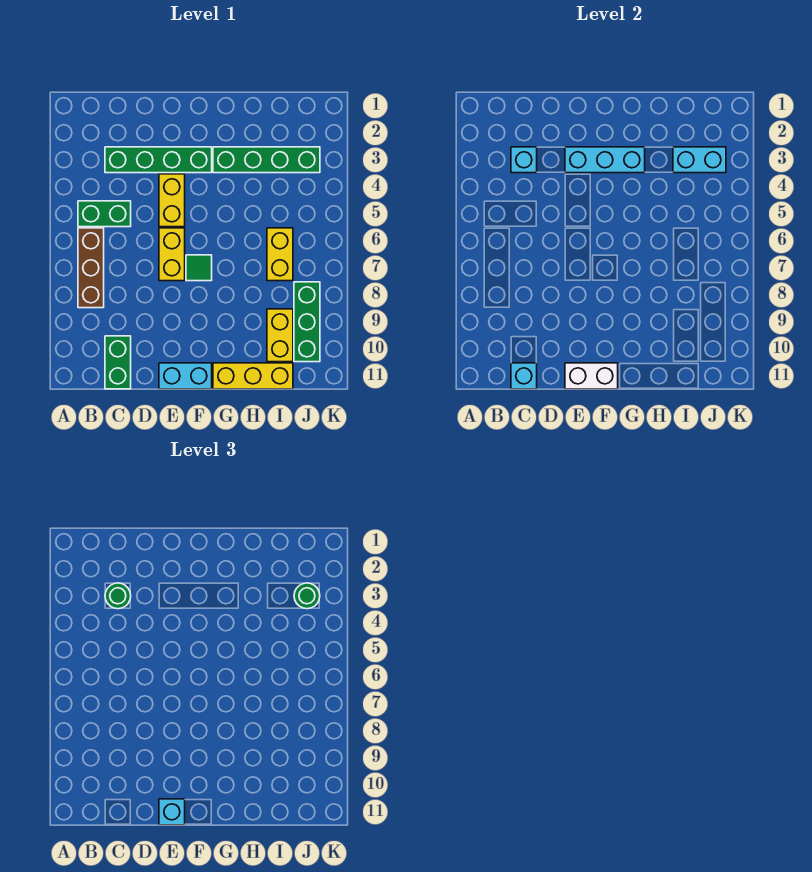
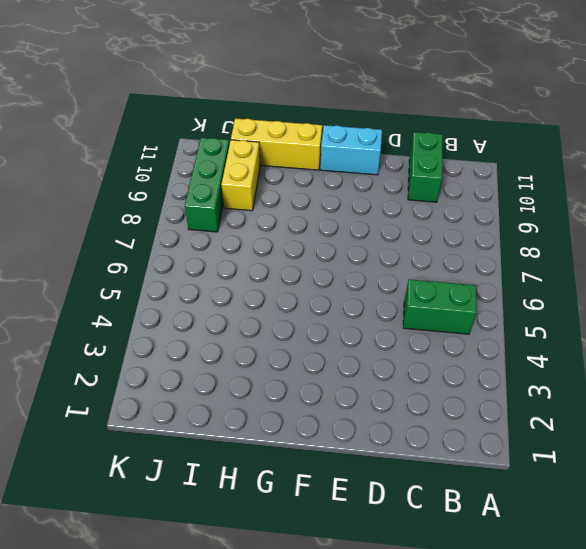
none -> brown brick B6:B8 level 1
none -> green brick C3:F3 level 1
none -> yellow brick E4:E5 level 1

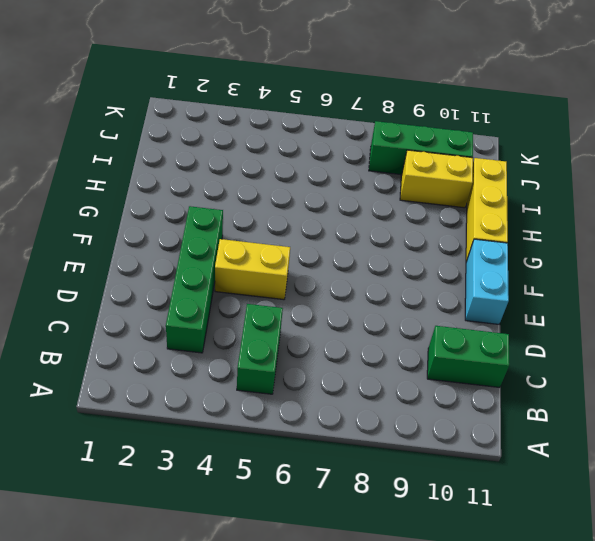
none -> brown brick B6:B8 level 1
none -> yellow brick E6:E7 level 1
none -> green tile F7 level 1

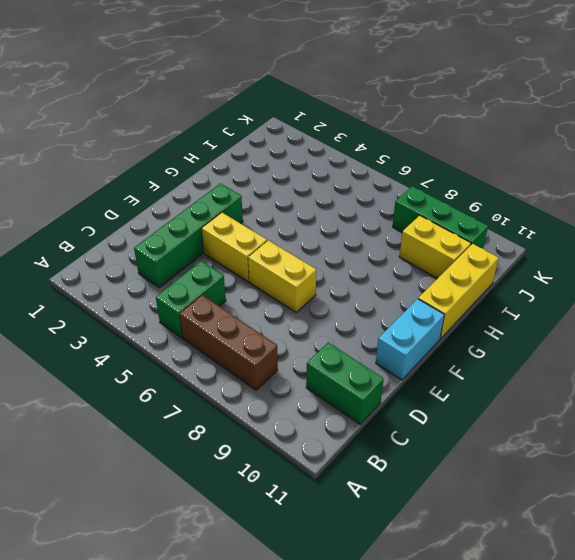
none -> green tile F7 level 1
none -> green brick G3:J3 level 1
none -> yellow brick I6:I7 level 1

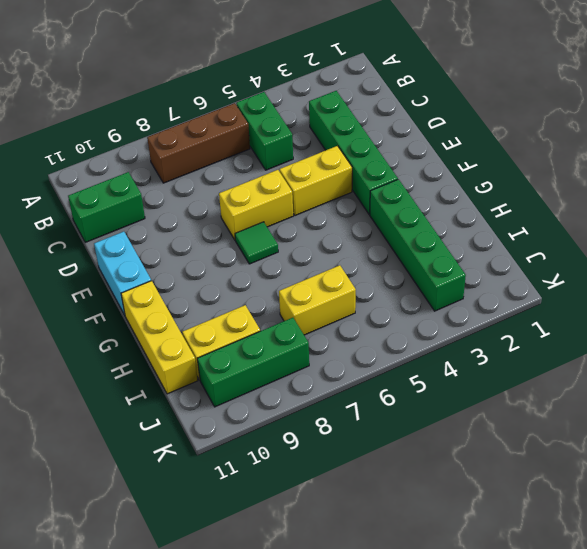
none -> cyan brick C3 level 2
none -> cyan brick C11 level 2
none -> cyan brick E3:G3 level 2

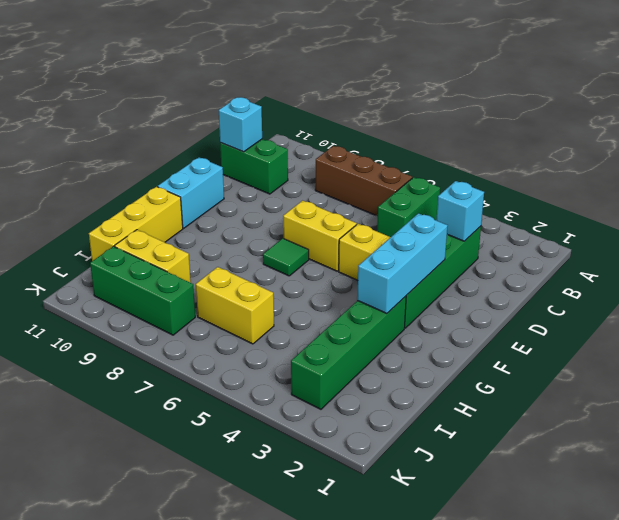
none -> white brick E11:F11 level 2
none -> cyan brick I3:J3 level 2
none -> green round brick C3 level 3

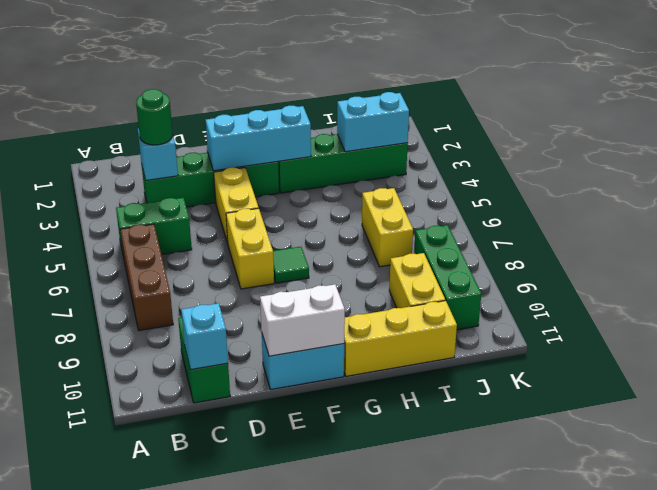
none -> cyan brick E11 level 3
none -> green round brick J3 level 3

